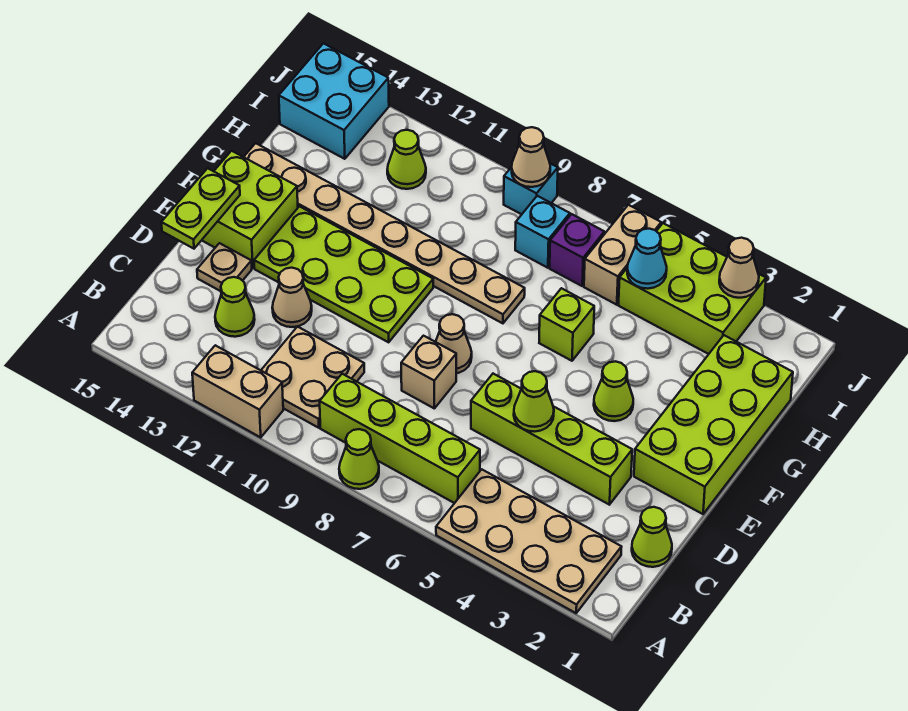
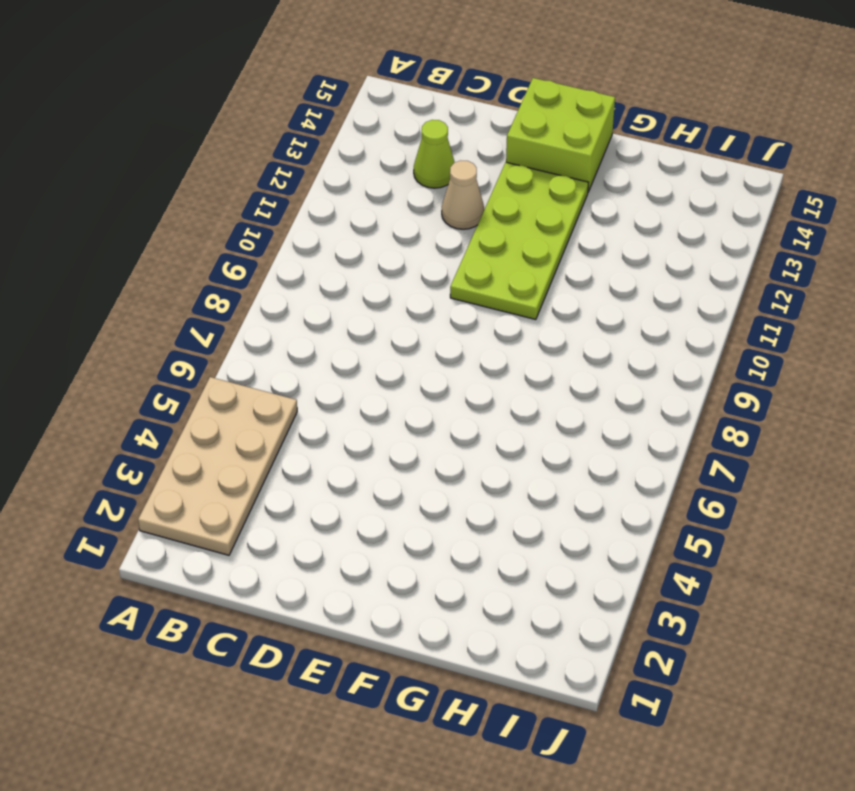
none -> lime cone A8 level 1
none -> tan brick A11:A12 level 1
none -> lime brick B6:B9 level 1
none -> tan plate B10:C11 level 1

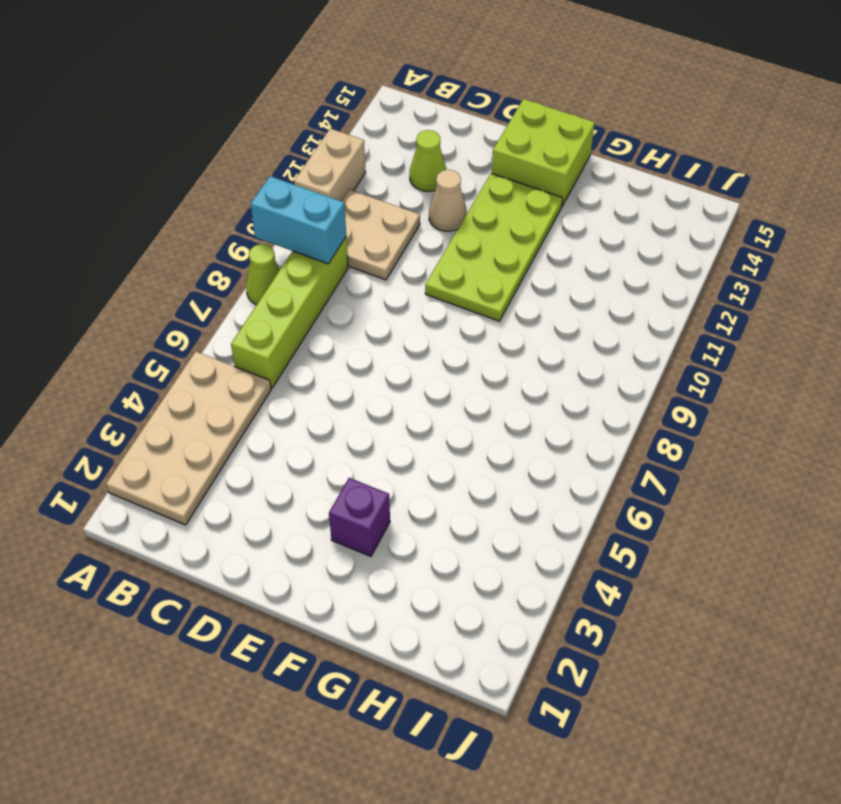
cyan brick A9:B9 level 2 -> none
purple brick F3 level 1 -> purple brick I7 level 1
none -> lime cone C1 level 1
none -> lime brick D3:D6 level 1
none -> tan brick D8 level 1
none -> tan plate D14 level 1

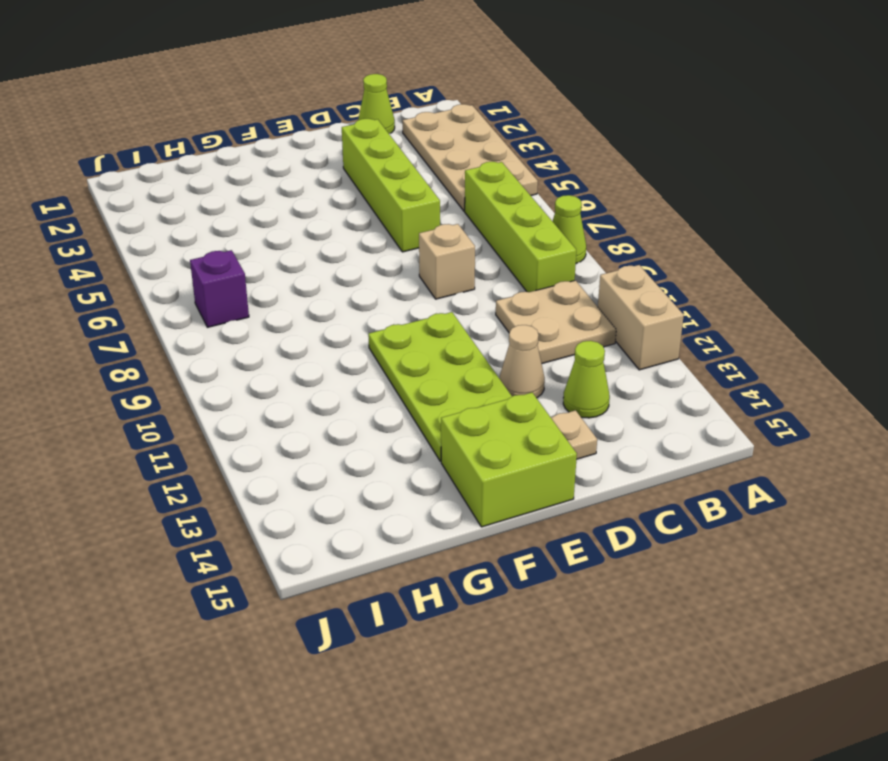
none -> lime brick E1:H2 level 1
none -> tan cone E8 level 1
none -> lime cone F4 level 1
none -> lime brick G6 level 1

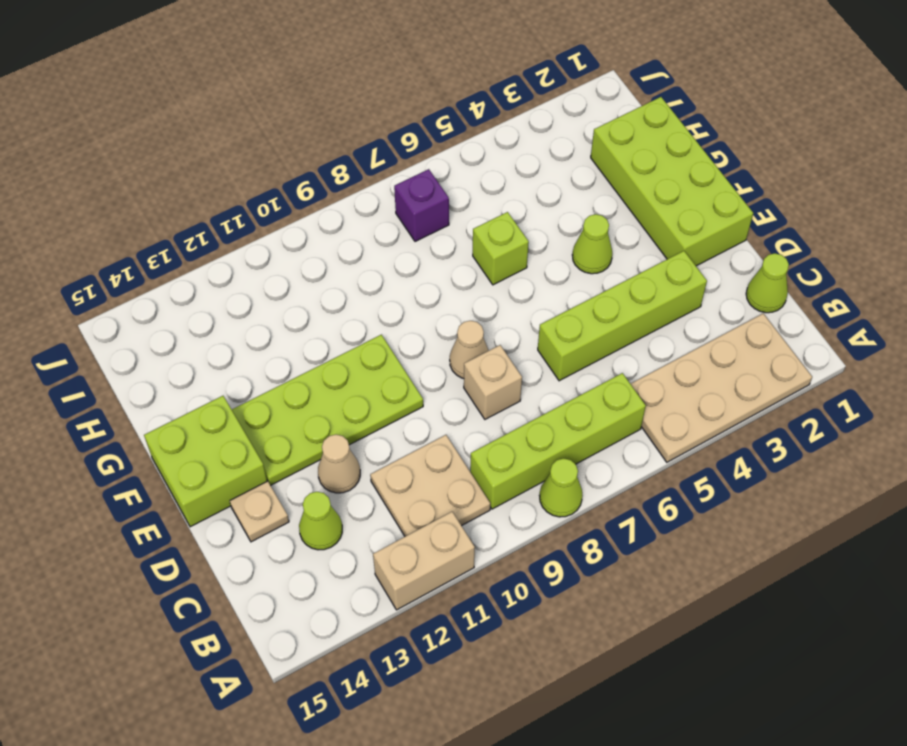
none -> tan plate G8:G15 level 1
none -> lime brick I3:J5 level 1
none -> tan brick I6:J6 level 1
none -> cyan brick I8 level 1

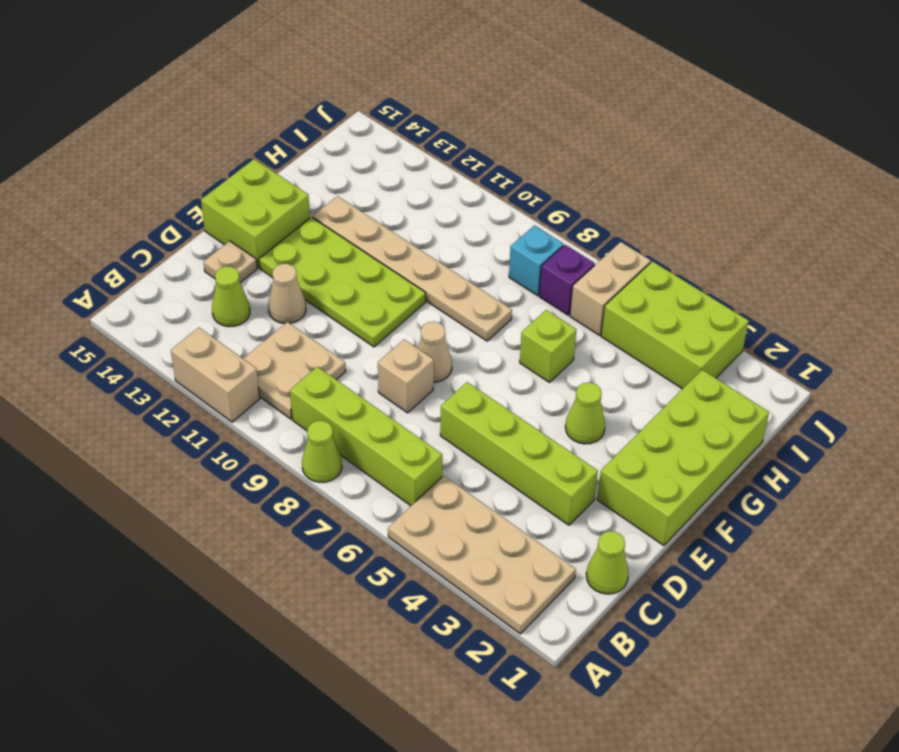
tan plate G8:G13 level 1 -> tan plate G8:G15 level 1
none -> lime cone I12 level 1
none -> cyan brick I14:J15 level 1
none -> cyan brick J9 level 1
none -> lime cone D5 level 2

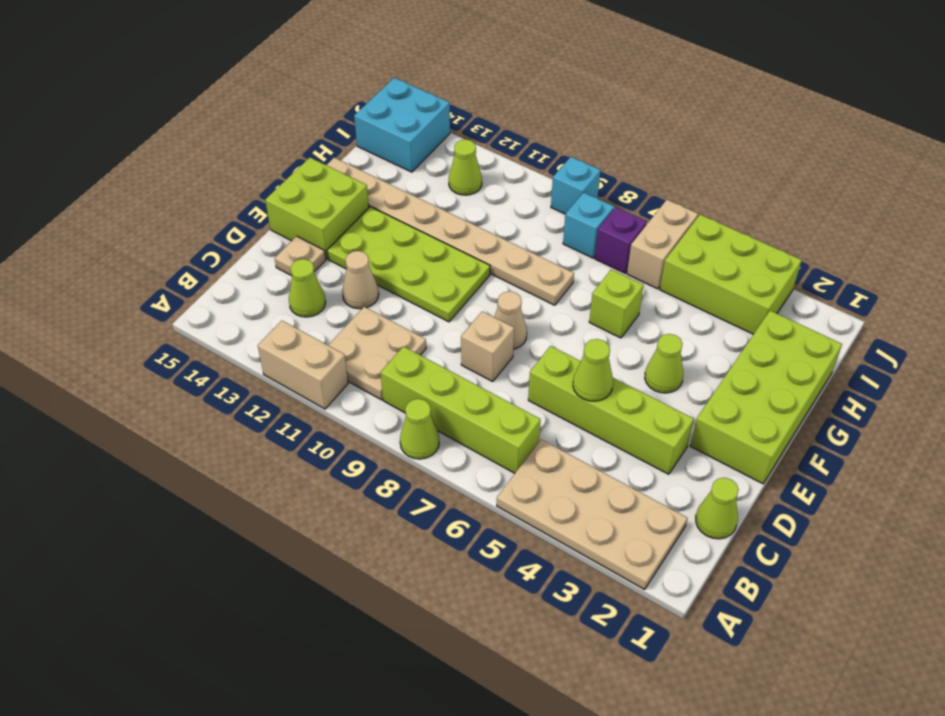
none -> lime plate D15:E15 level 2
none -> cyan cone I5 level 2
none -> tan cone J3 level 2
none -> tan cone J9 level 2

